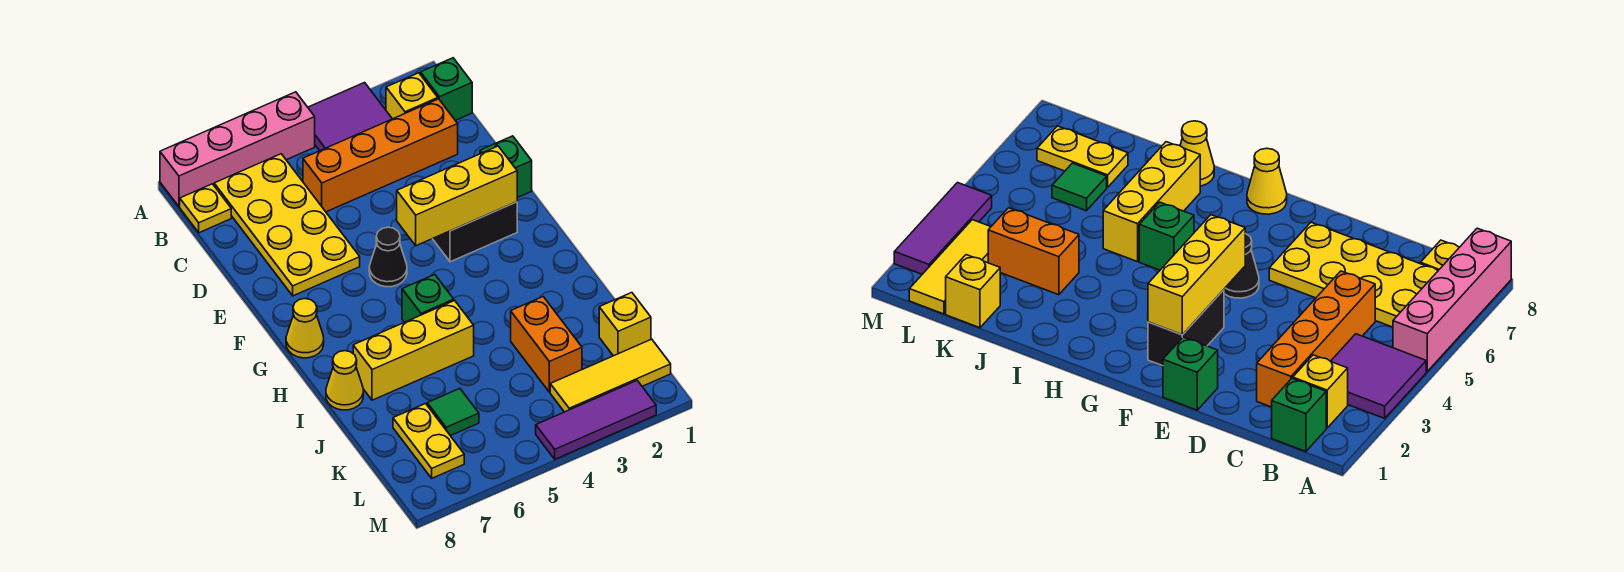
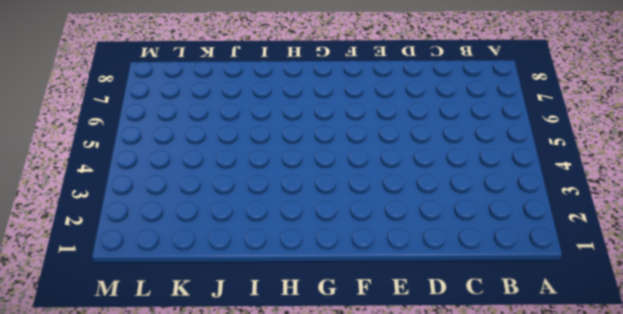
none -> purple tile A3:B4 level 1
none -> pink brick A5:A8 level 1
none -> green brick B1 level 1

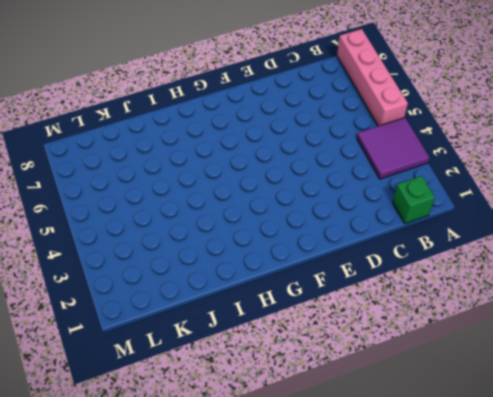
none -> yellow brick B2 level 1
none -> yellow plate B6:E7 level 1
none -> yellow plate B8 level 1

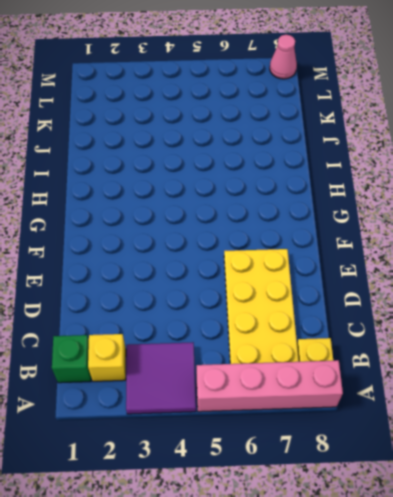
pink cone M8 level 1 -> none
none -> orange brick C2:C5 level 1
none -> green brick E1 level 1
none -> black brick F2:F3 level 1

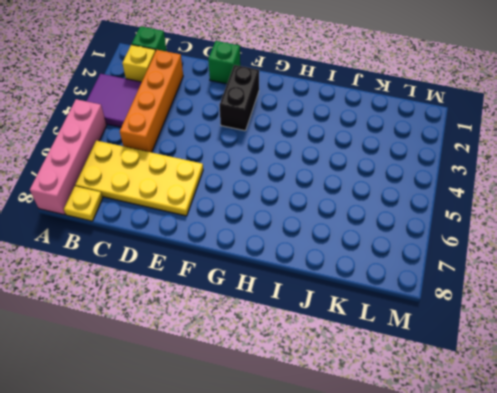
none -> black cone F5 level 1
none -> yellow cone G8 level 1
none -> green brick H5 level 1

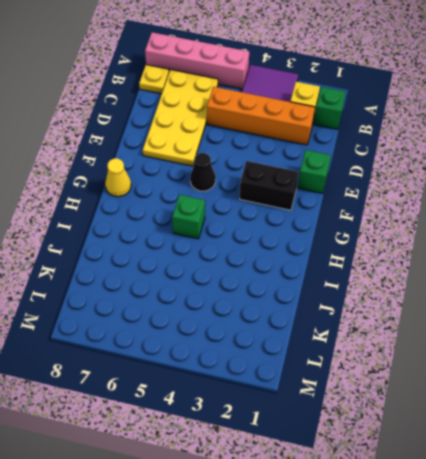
none -> yellow brick I5:I7 level 1
none -> yellow cone I8 level 1
none -> orange brick J3:K3 level 1

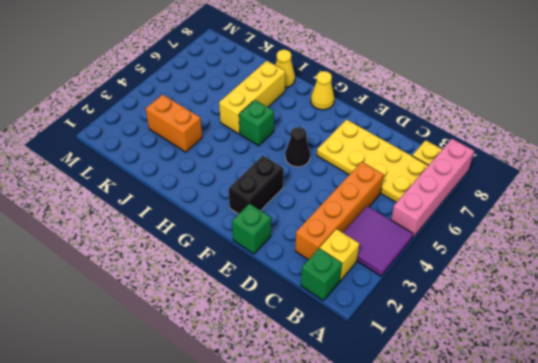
none -> yellow brick K1 level 1
none -> green tile K6 level 1
none -> yellow plate K7:L7 level 1

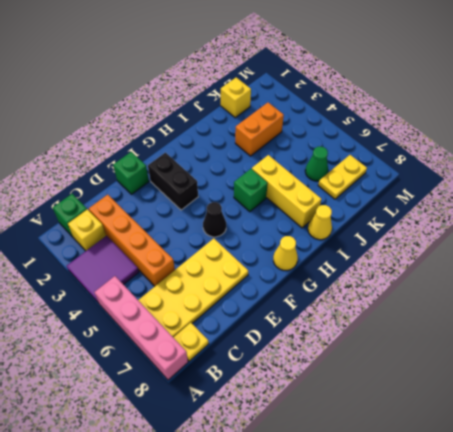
green cone K6 level 1 -> green tile K6 level 1
none -> yellow tile L1:L3 level 1
none -> purple tile M2:M4 level 1
none -> yellow brick F2:F4 level 2

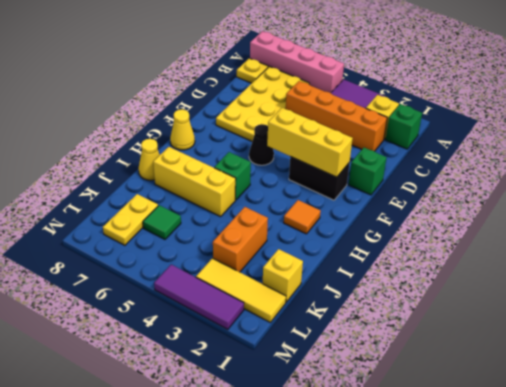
orange tile H2 level 1 -> none

